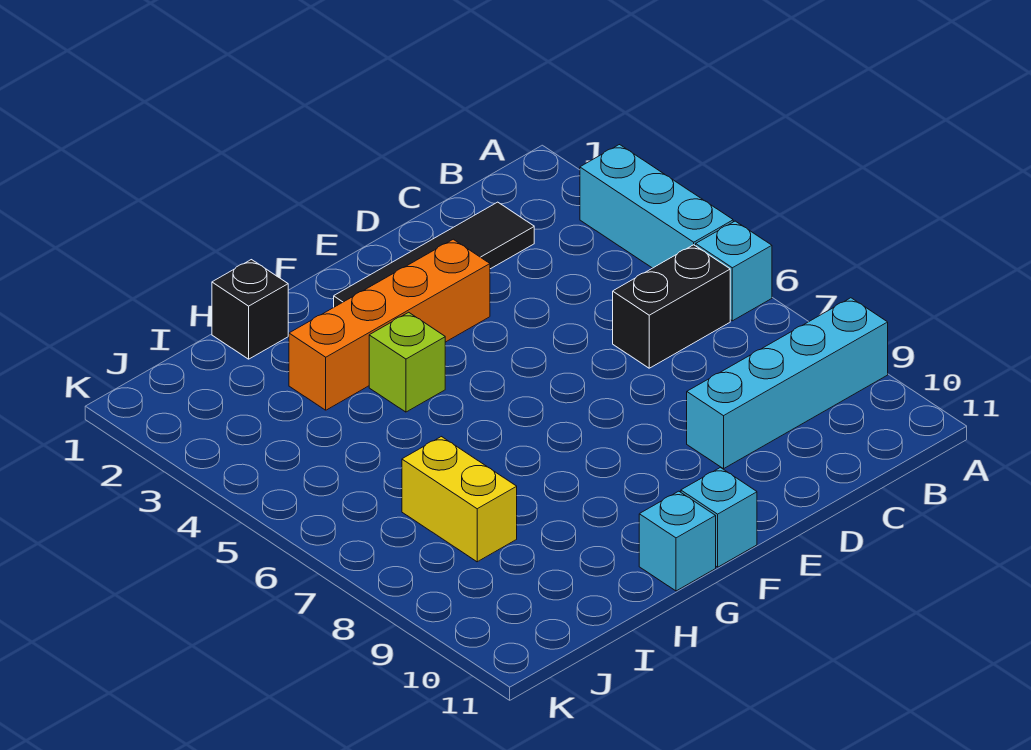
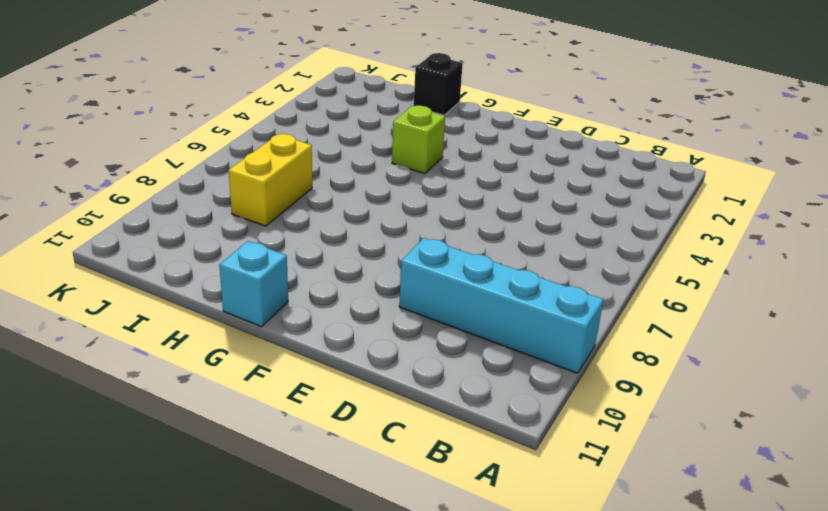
none -> cyan brick A3:A5 level 1
none -> cyan brick A6 level 1

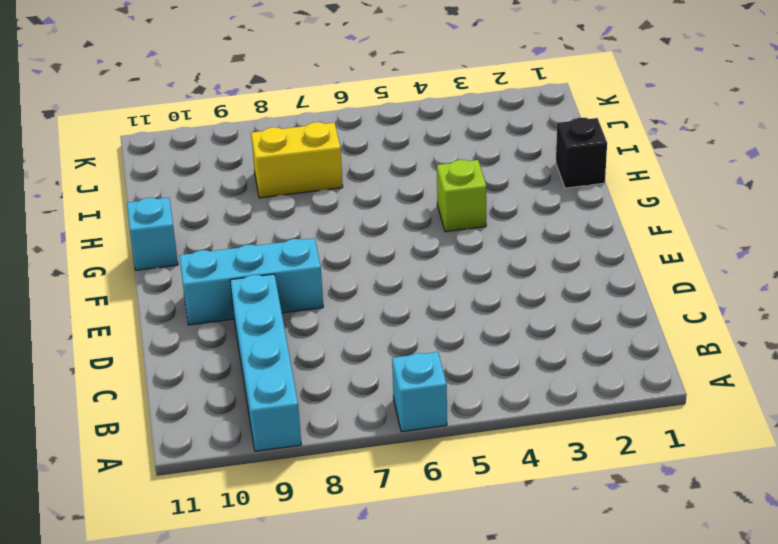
cyan brick E8:E10 level 1 -> cyan brick A3:A5 level 1
none -> black brick B6:C6 level 1
none -> black tile C2:F2 level 1

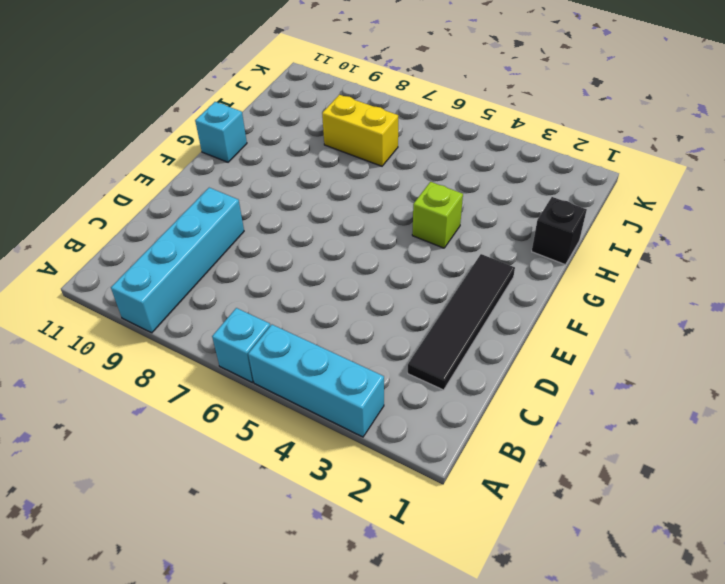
none -> black brick B6:C6 level 1
none -> orange brick E3:H3 level 1

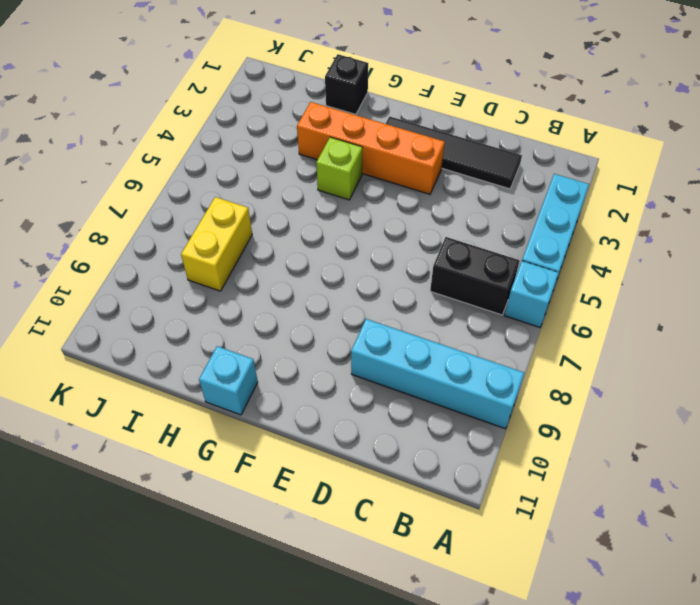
none -> cyan brick F11 level 1

